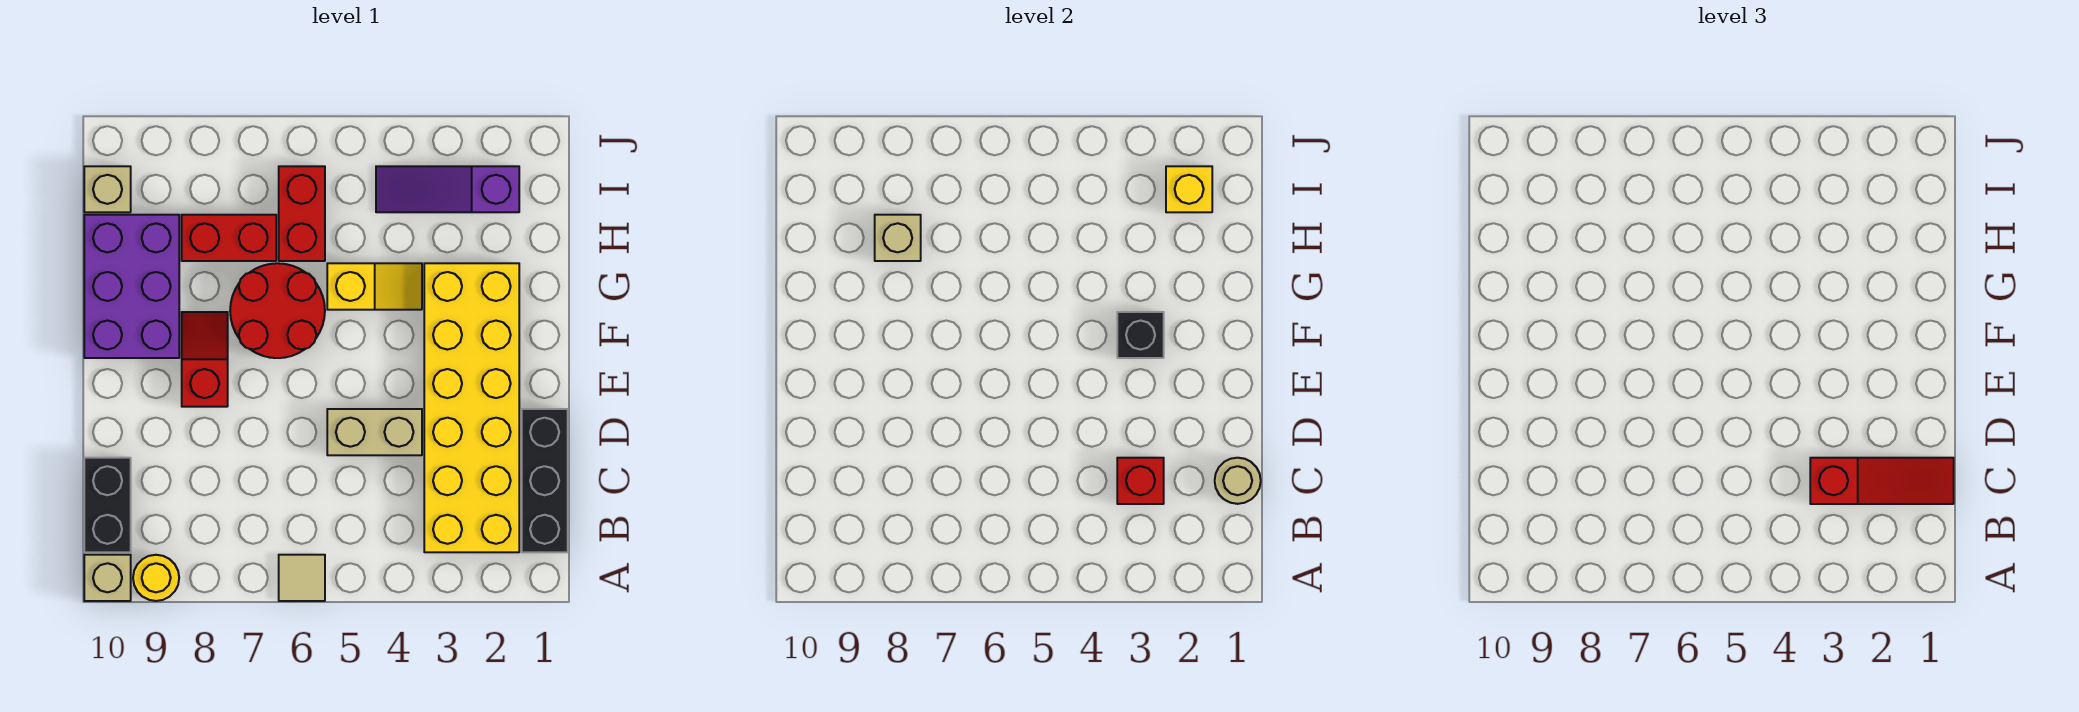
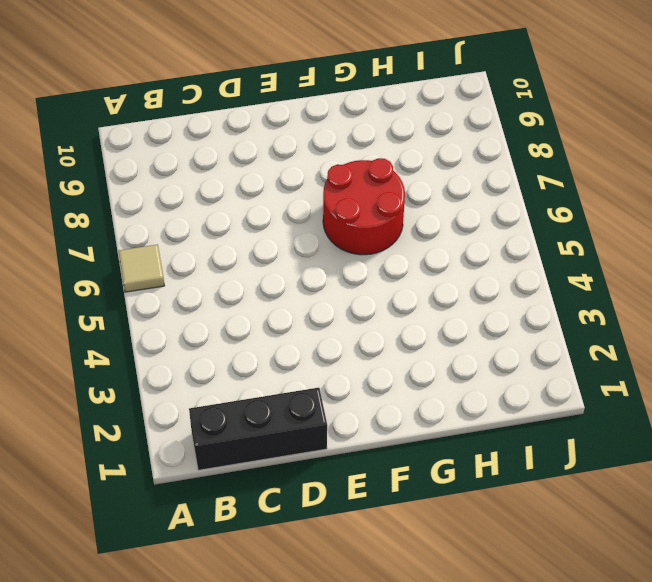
none -> yellow round brick A9 level 1
none -> tan brick A10 level 1
none -> yellow brick B2:G3 level 1

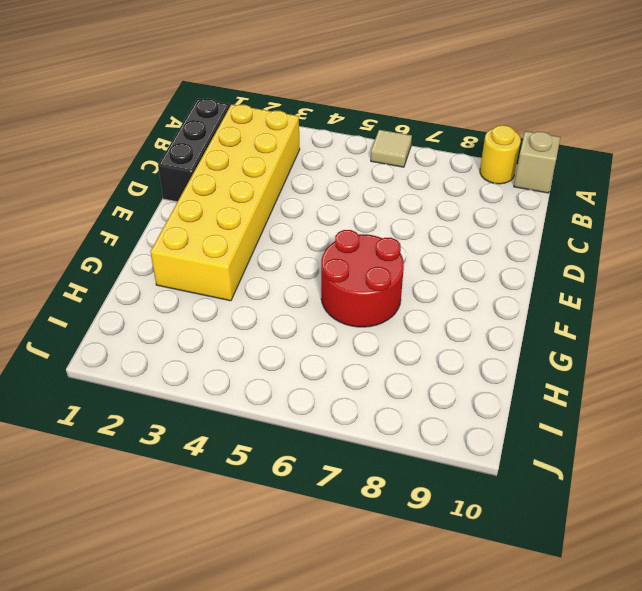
none -> black brick B10:C10 level 1
none -> tan brick D4:D5 level 1
none -> red slope E8:F8 level 1 top E

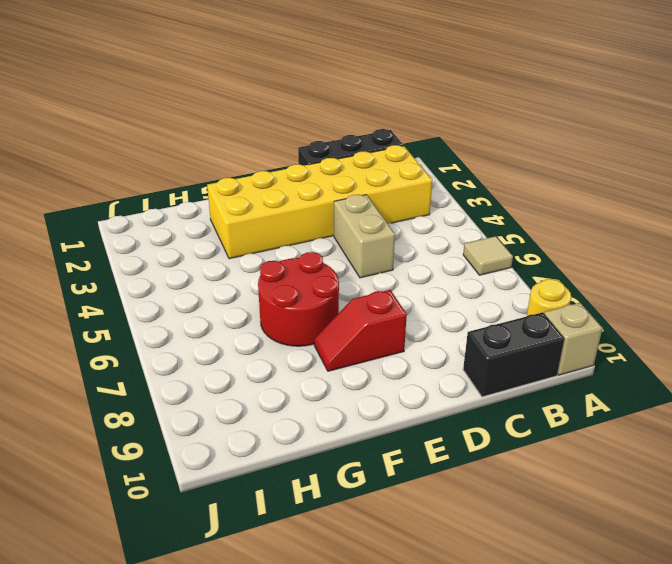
none -> purple brick F9:H10 level 1
none -> yellow slope G4:G5 level 1 top 5
none -> red brick H6:I6 level 1

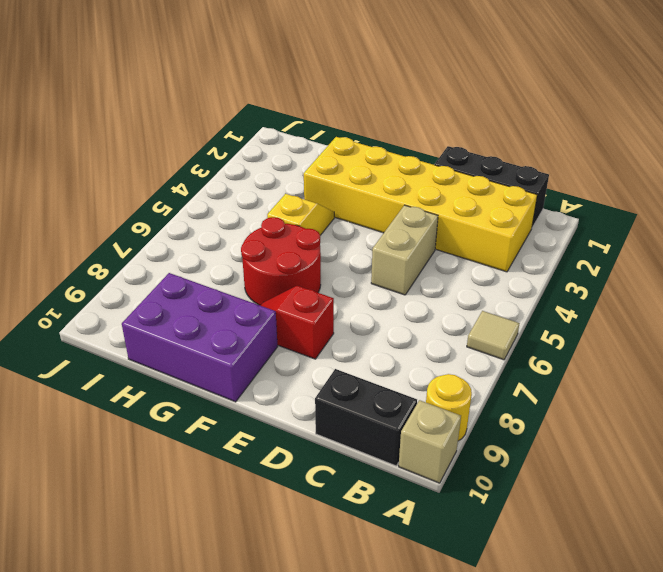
none -> red brick H6:I6 level 1
none -> red brick H7:H8 level 1
none -> purple slope I2:I4 level 1 top 2

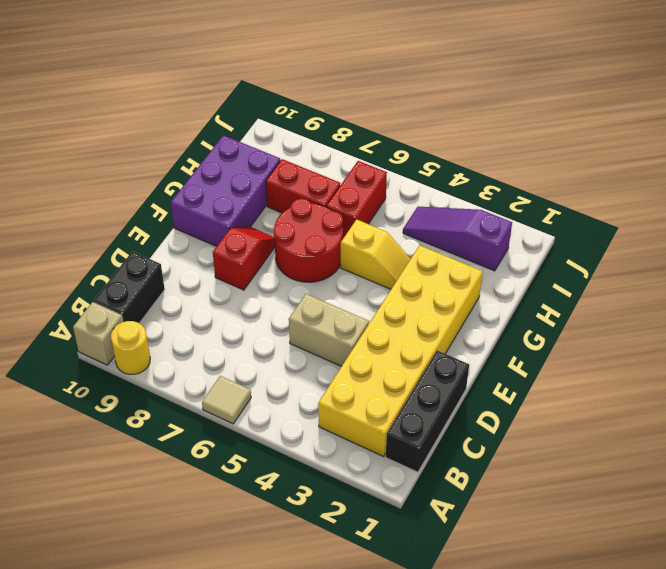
none -> tan brick I10 level 1
none -> tan round brick C1 level 2
none -> red brick C3 level 2

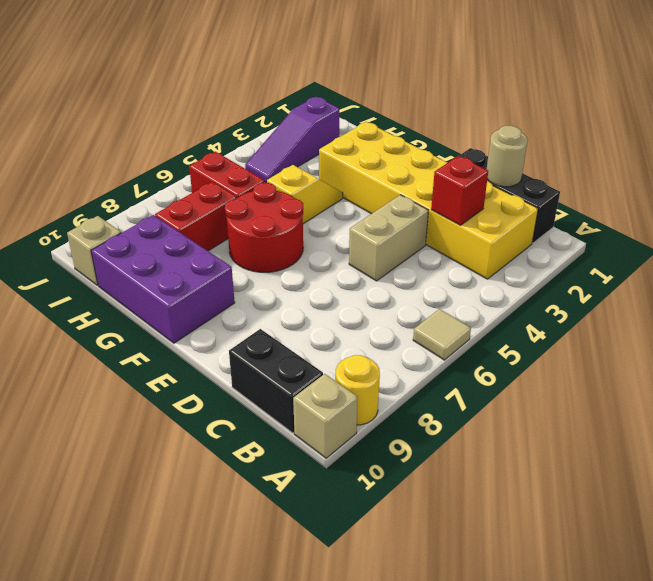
none -> red slope E8:F8 level 1 top E
none -> black brick F3 level 2
none -> tan brick H8 level 2

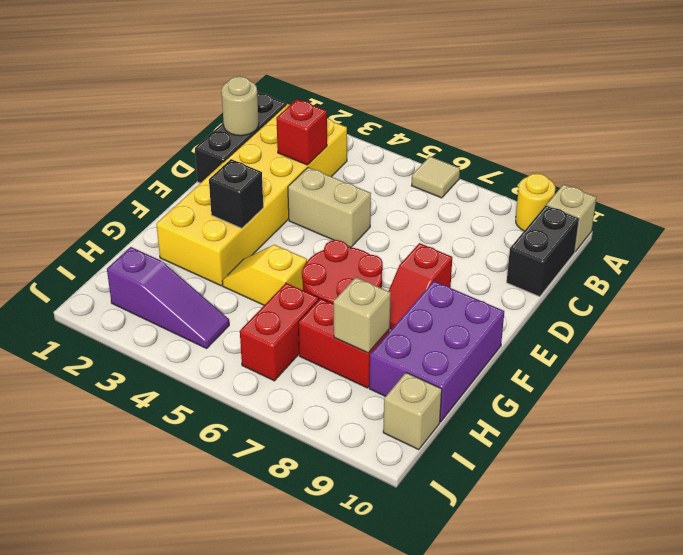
none -> yellow brick I2 level 2
none -> red slope C1:C3 level 3 top 3

